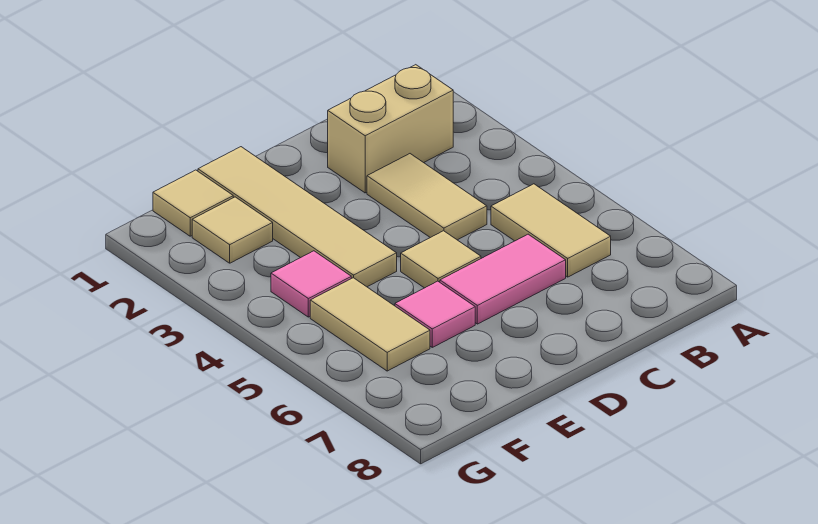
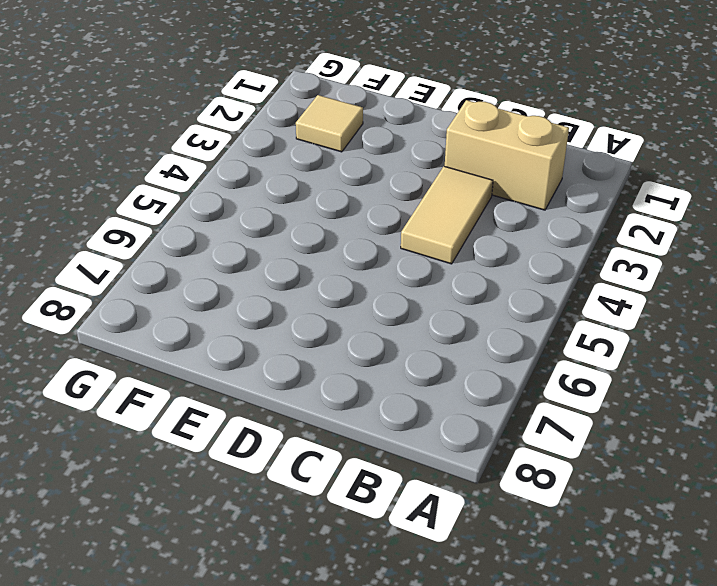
none -> tan tile B5:B6 level 1
none -> pink tile C6:D6 level 1

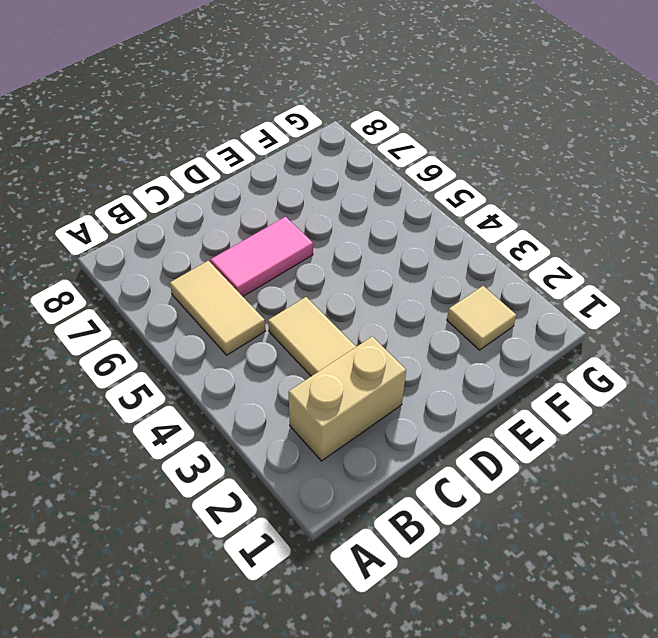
none -> tan tile D5 level 1
none -> tan tile E1:E4 level 1

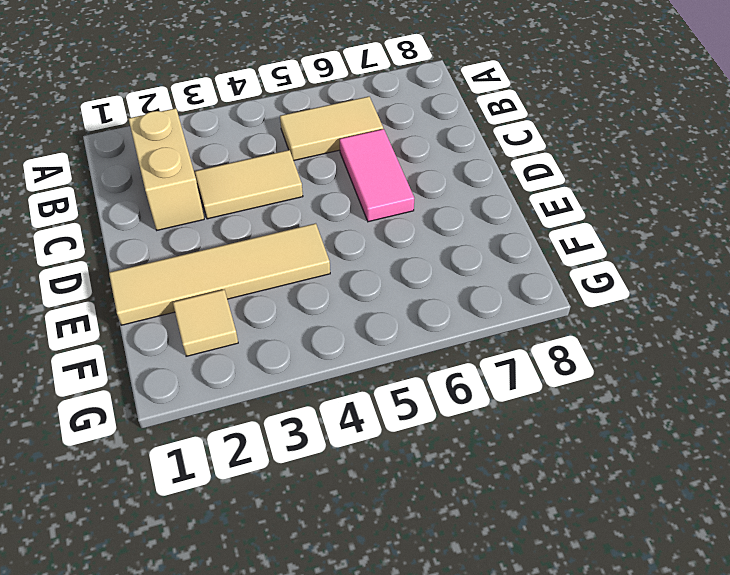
none -> tan tile D5 level 1
none -> pink tile E6 level 1

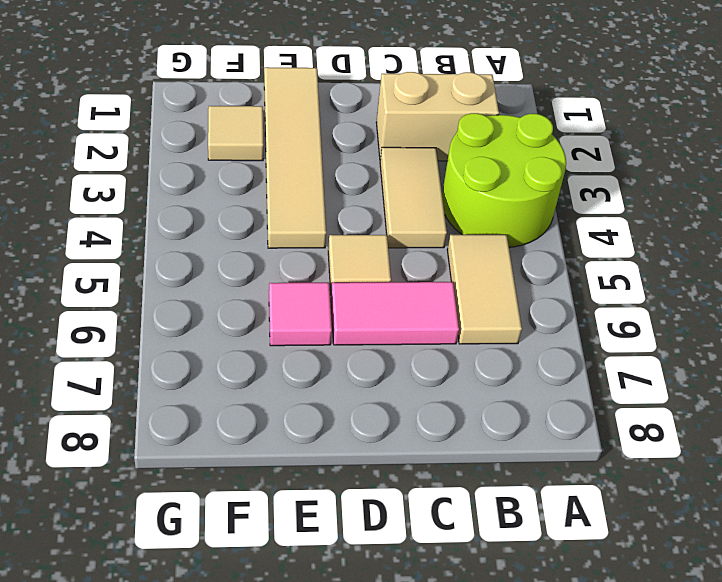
lime round brick A3:B4 level 1 -> none
none -> tan tile F1 level 1
none -> pink tile F4 level 1

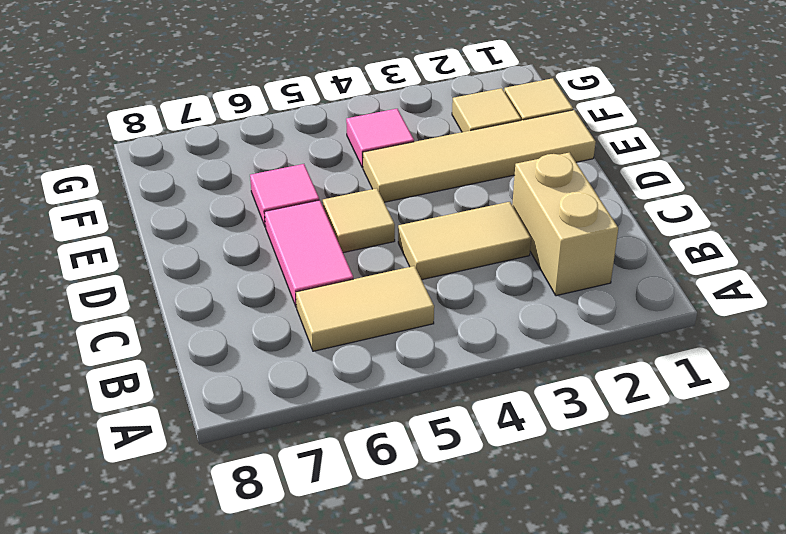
none -> tan tile F5:F6 level 1

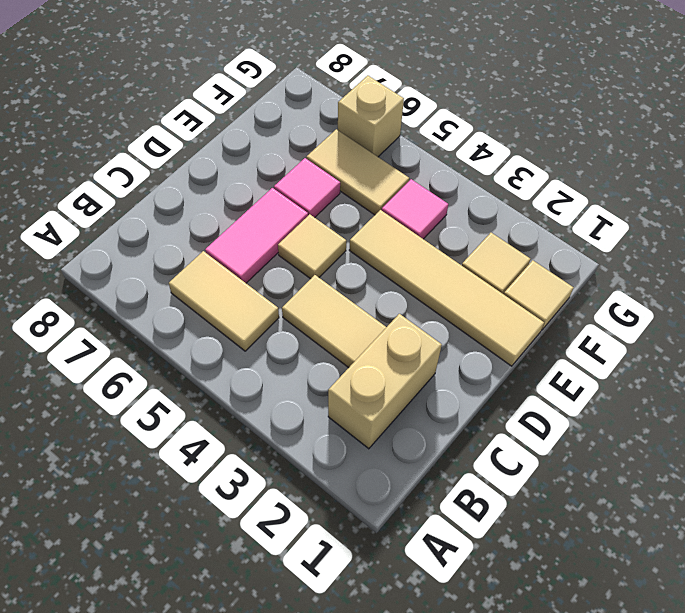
tan brick G6 level 1 -> none

